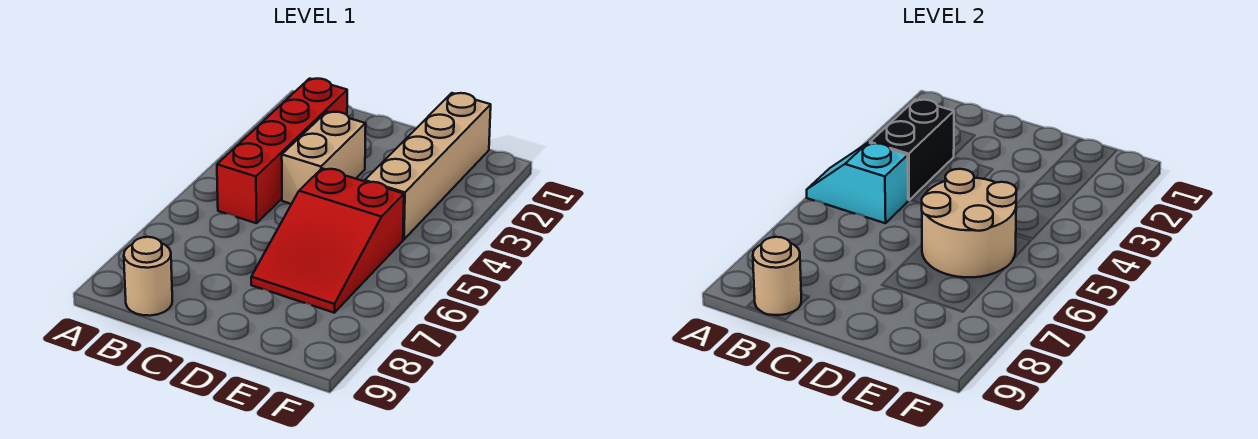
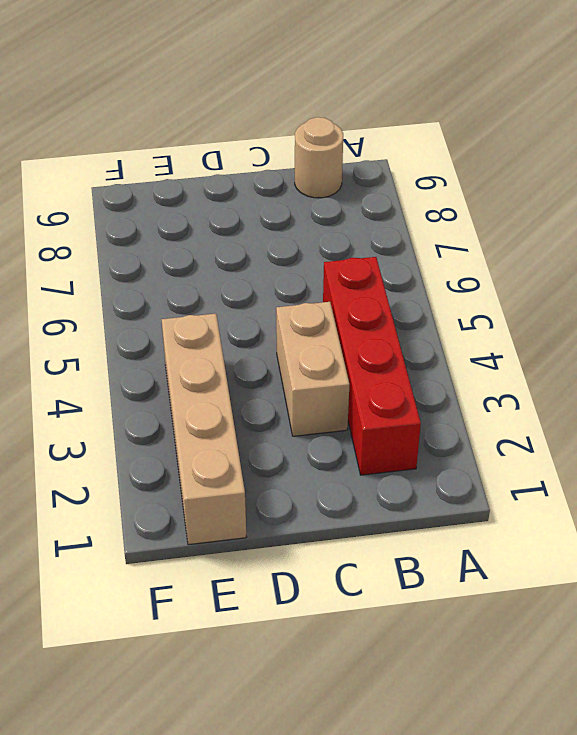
none -> red slope D5:E7 level 1 top 5
none -> cyan slope A5:B5 level 2 top B

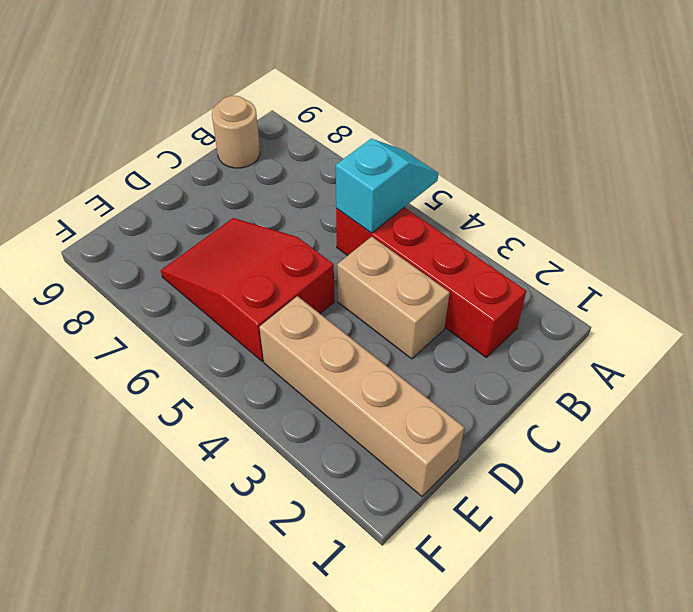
none -> black brick B3:B4 level 2
none -> tan round brick B9 level 2

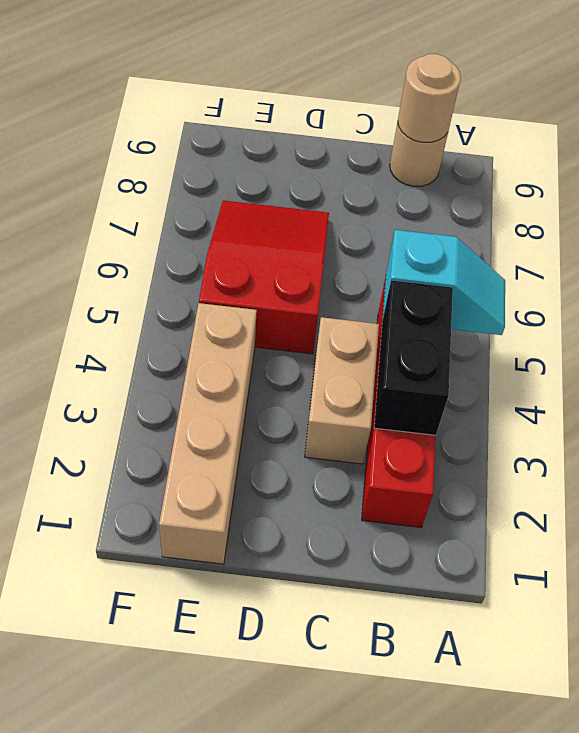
none -> tan round brick D5:E6 level 2

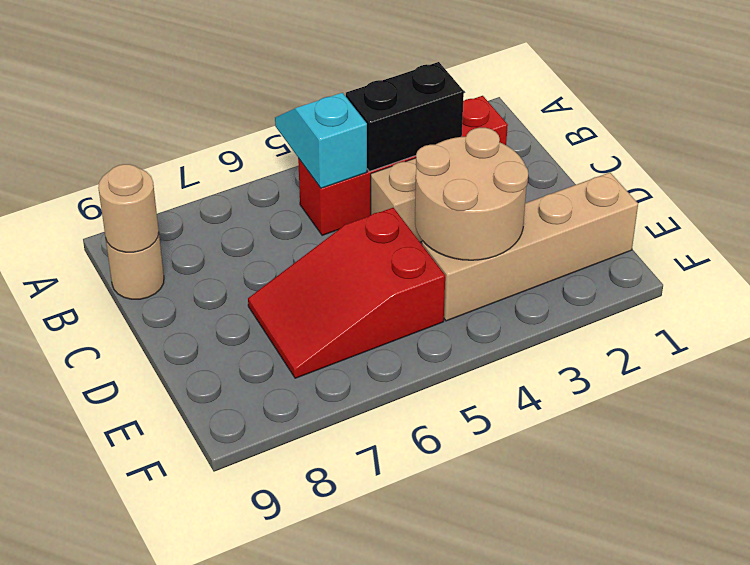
tan round brick D3:E4 level 2 -> tan round brick D5:E6 level 2

